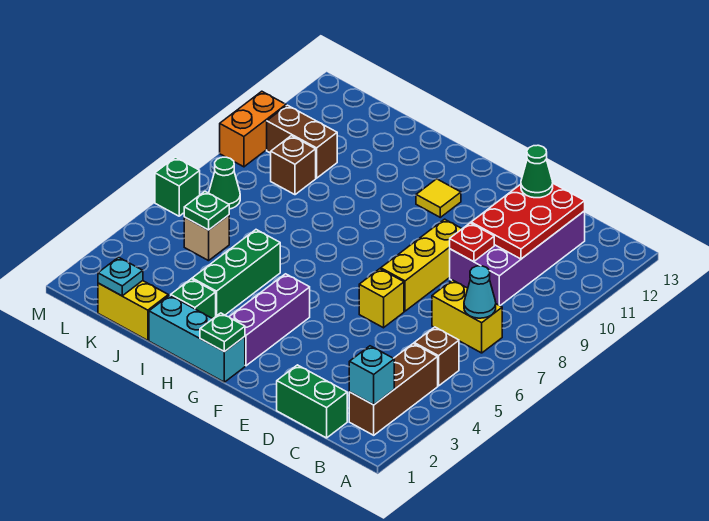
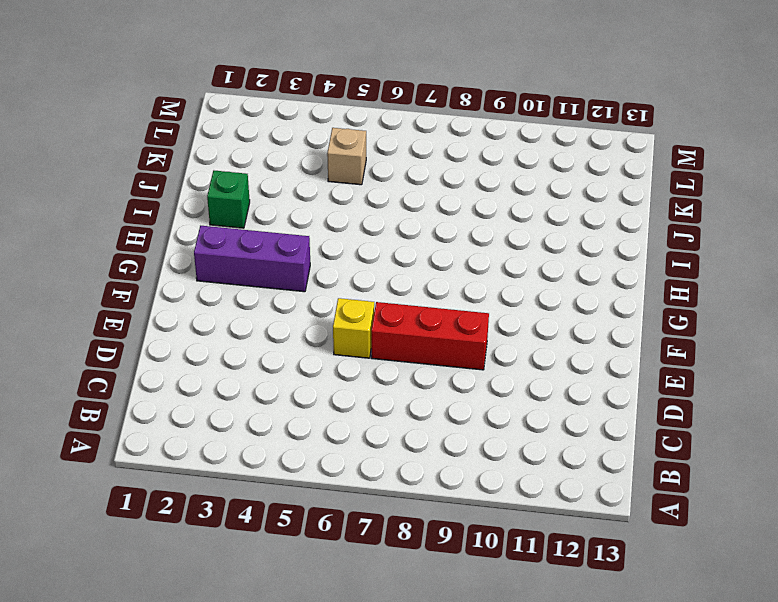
red brick E7:E9 level 1 -> yellow brick E7:E9 level 1
none -> brown brick B2:B4 level 1
none -> brown brick B5 level 1
none -> yellow brick B7:C7 level 1

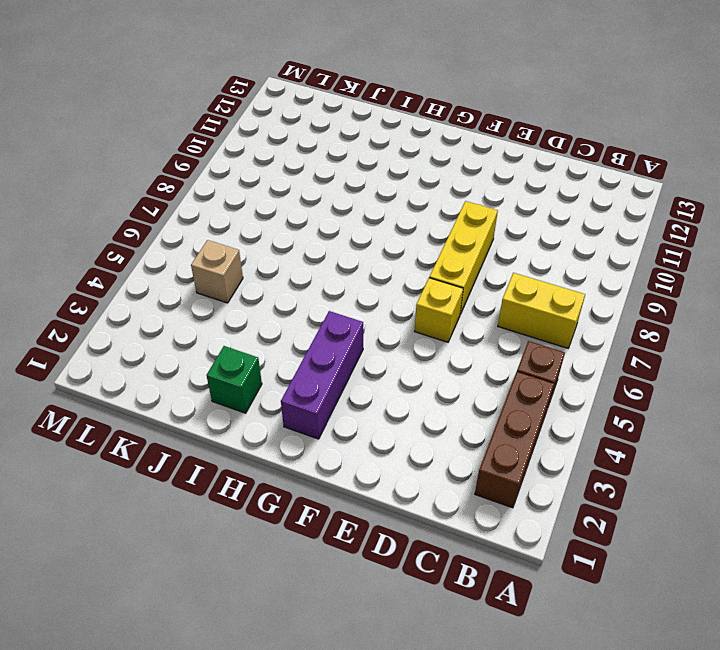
none -> green brick C1:D1 level 1
none -> purple brick C9:D12 level 1
none -> cyan brick G1:I1 level 1

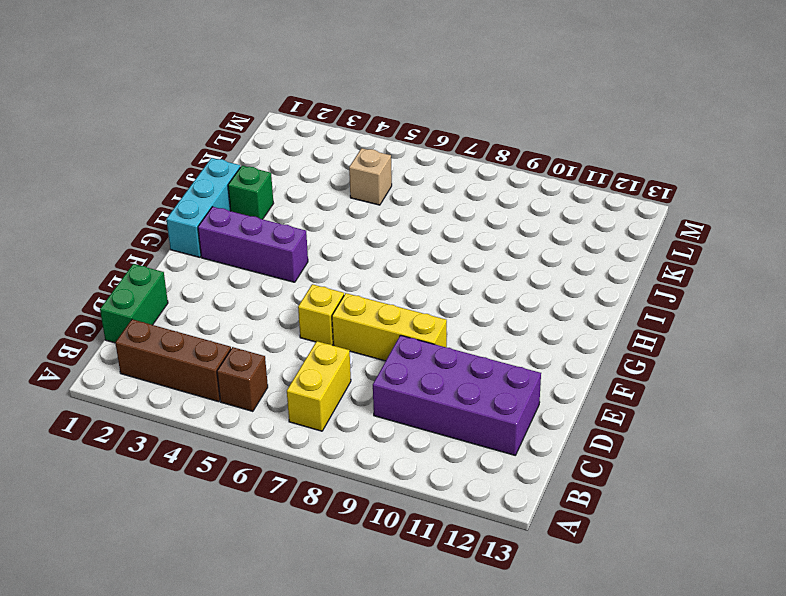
none -> yellow tile G11 level 1
none -> green brick I3:I5 level 1
none -> yellow brick J1:K1 level 1

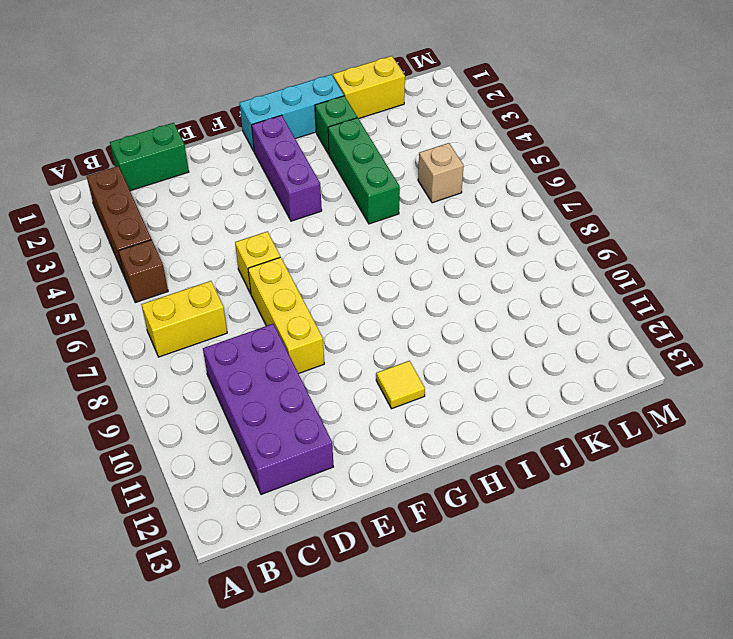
none -> brown brick K9 level 1
none -> brown brick K10:L10 level 1
none -> green cone L7 level 1

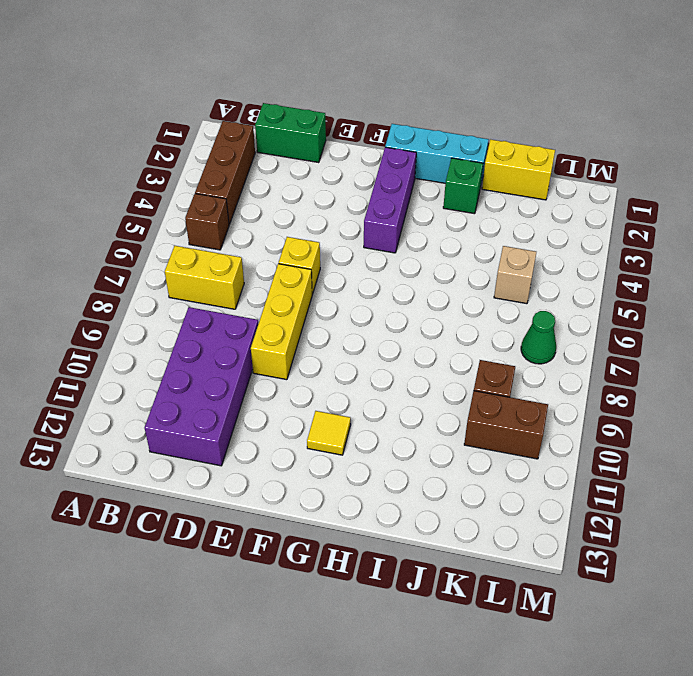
none -> green brick I3:I5 level 1
none -> green brick M6 level 1
none -> orange brick M9:M10 level 1

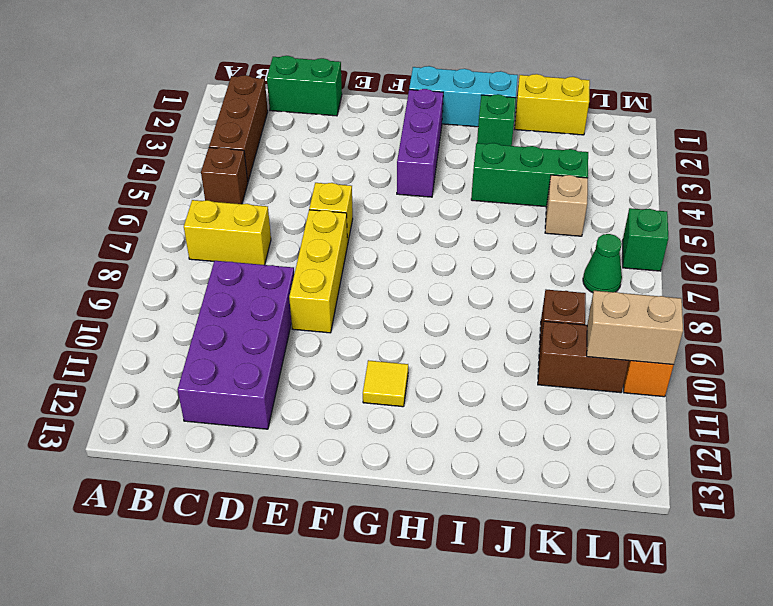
green brick I4:K4 level 1 -> green brick I3:I5 level 1
tan brick L10:M10 level 2 -> none
none -> cyan brick B2 level 2
none -> cyan cone B7 level 2
none -> red plate C10:D12 level 2

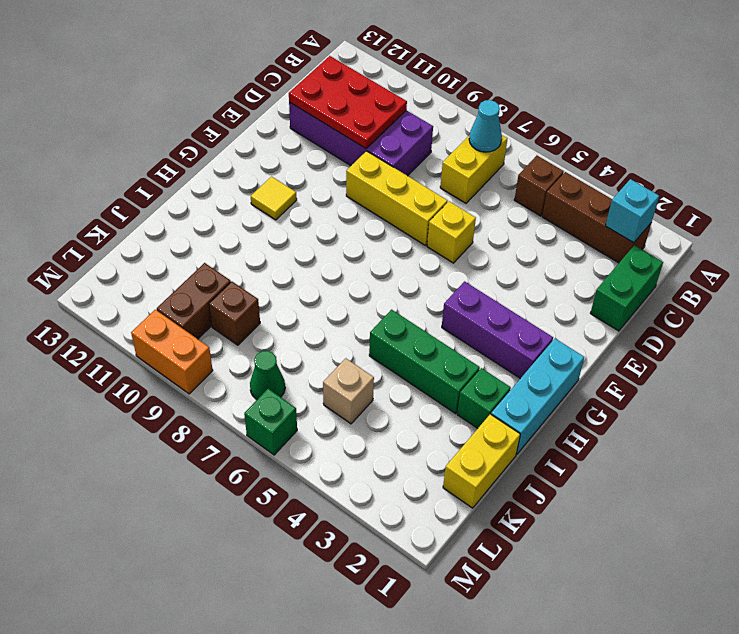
none -> red plate D9 level 2
none -> green plate G1 level 2
none -> cyan plate K1 level 2

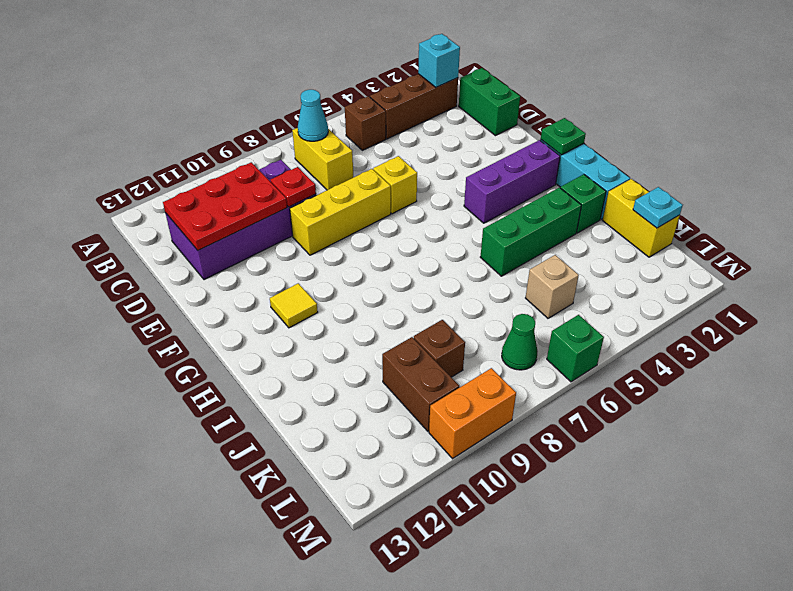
none -> green plate K5 level 2
none -> green cone D12 level 3

